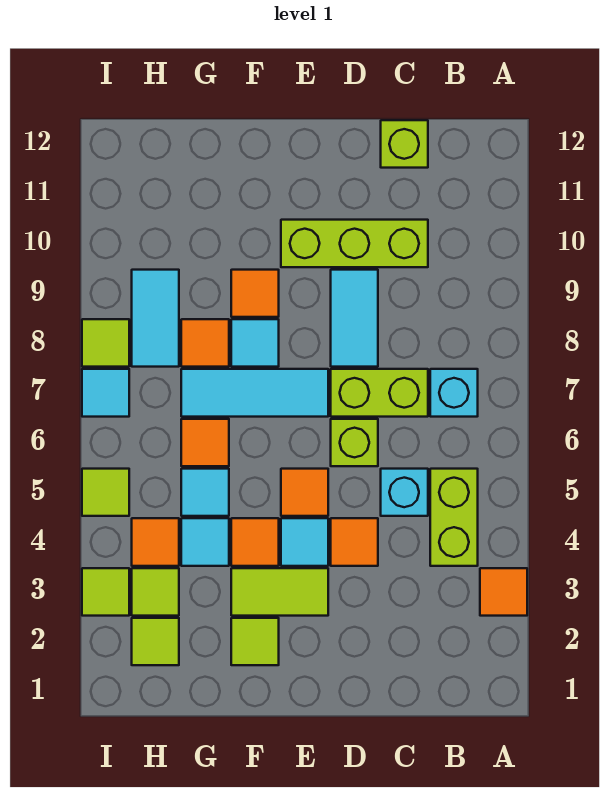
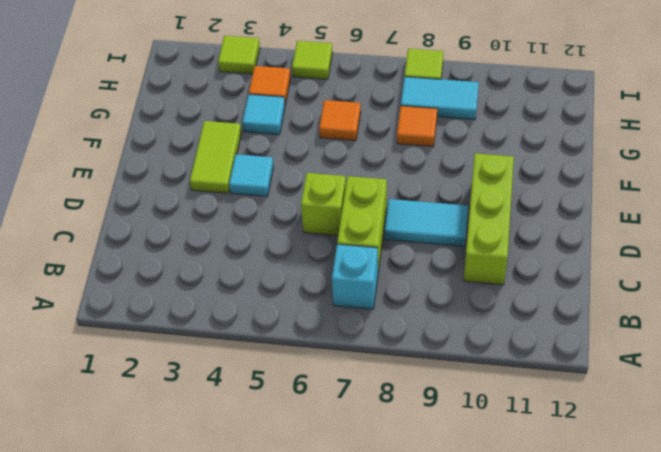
none -> orange tile A3 level 1
none -> lime brick B4:B5 level 1
none -> cyan brick C5 level 1
none -> lime brick C12 level 1

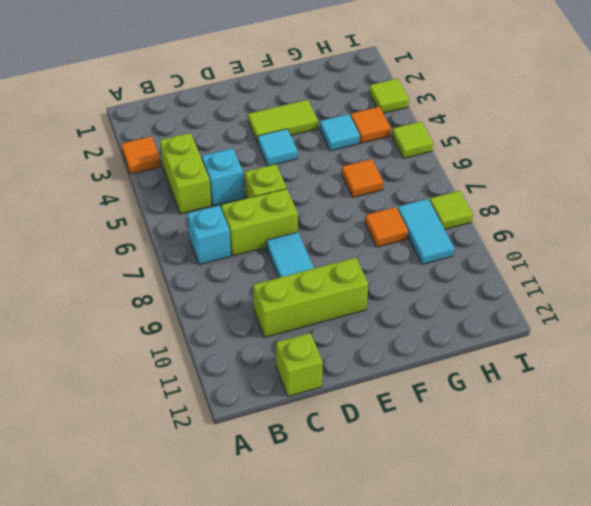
none -> orange tile D4 level 1
none -> orange tile E5 level 1
none -> cyan tile E7:G7 level 1
none -> lime tile F2 level 1

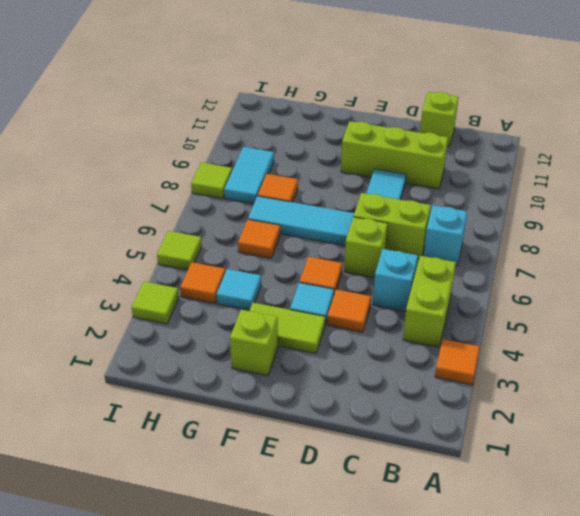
lime brick F2 level 1 -> lime tile F2 level 1
none -> orange tile F4 level 1
none -> cyan tile F8 level 1
none -> orange tile F9 level 1
none -> cyan tile G5 level 1

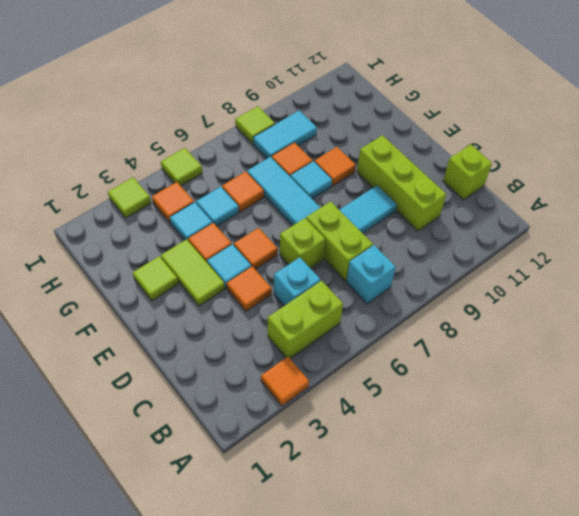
none -> lime tile H2 level 1
none -> lime tile H3 level 1
none -> cyan tile I7 level 1

